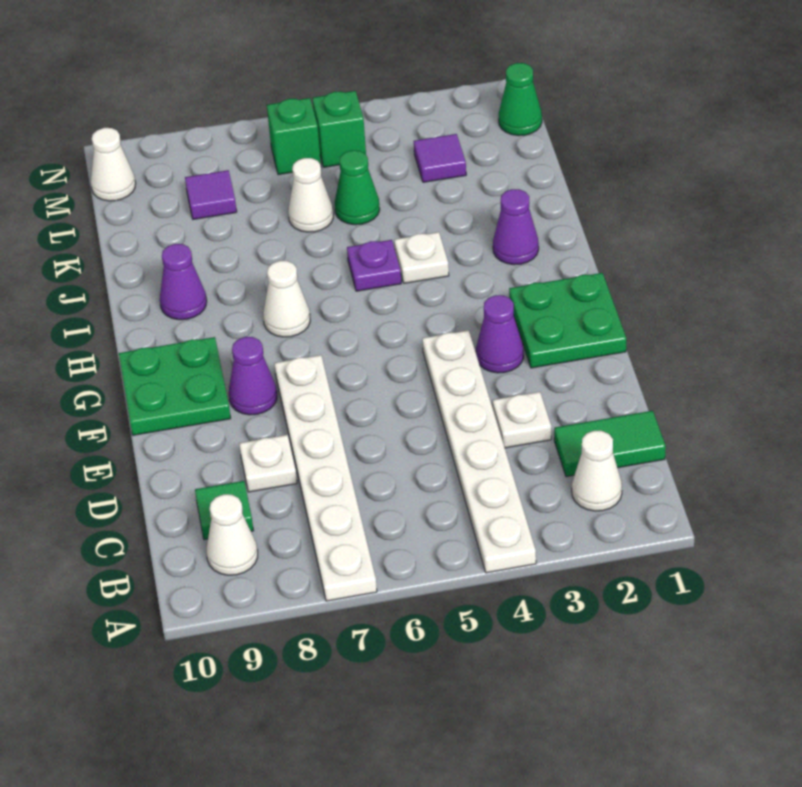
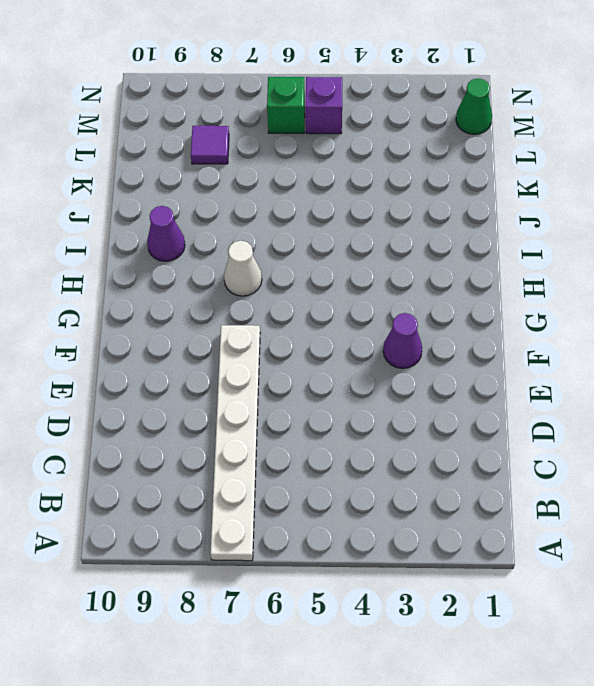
purple brick M5 level 1 -> green brick M5 level 1
none -> white plate A4:F4 level 1
none -> white cone B2 level 1
none -> white cone B9 level 1

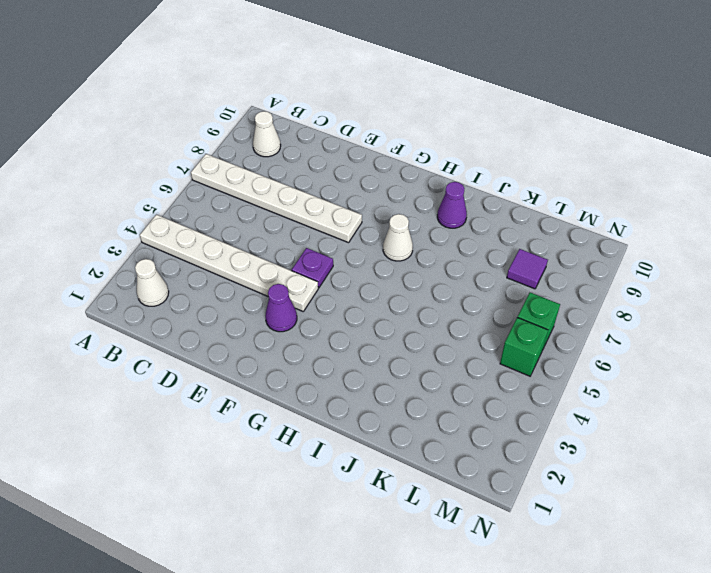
purple plate F5 level 1 -> purple plate I5 level 1
none -> green tile C1:C2 level 1
none -> green tile C9 level 1
none -> white plate D3 level 1

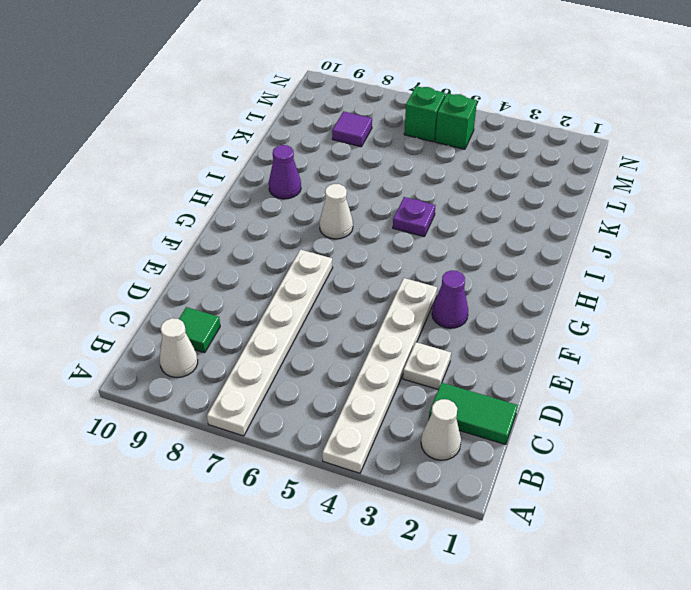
none -> white plate D8 level 1
none -> green plate F1:G2 level 1
none -> purple cone F8 level 1

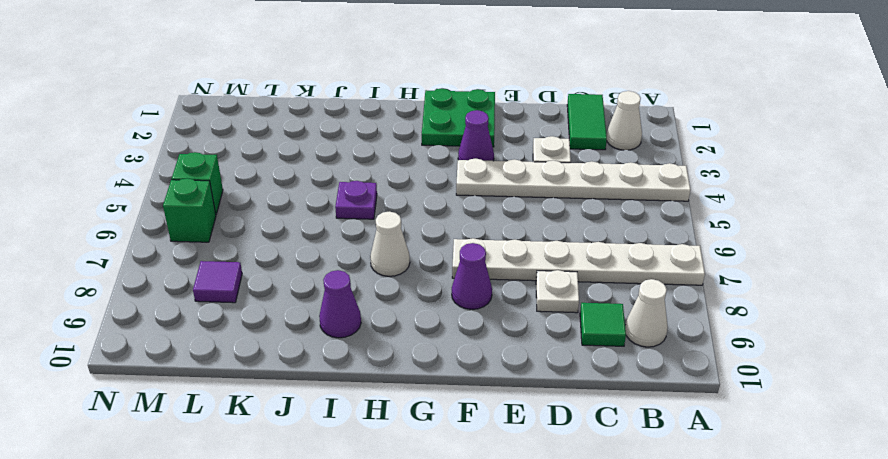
none -> green plate F9:G10 level 1
none -> purple cone I2 level 1
none -> white plate I4 level 1

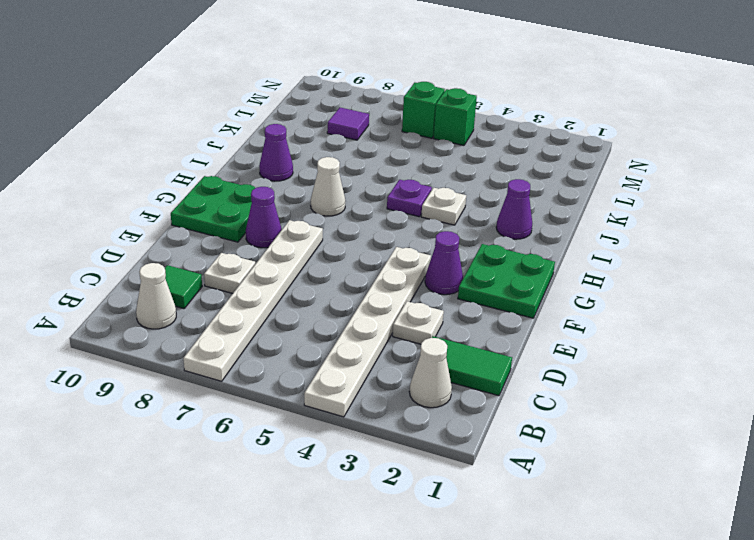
none -> green cone K5 level 1
none -> white cone K6 level 1
none -> purple tile L3 level 1

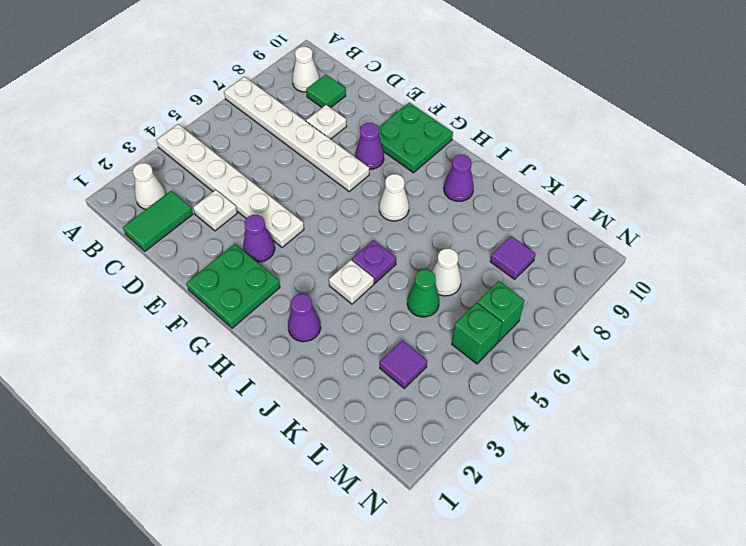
none -> green cone M1 level 1
none -> white cone M10 level 1

